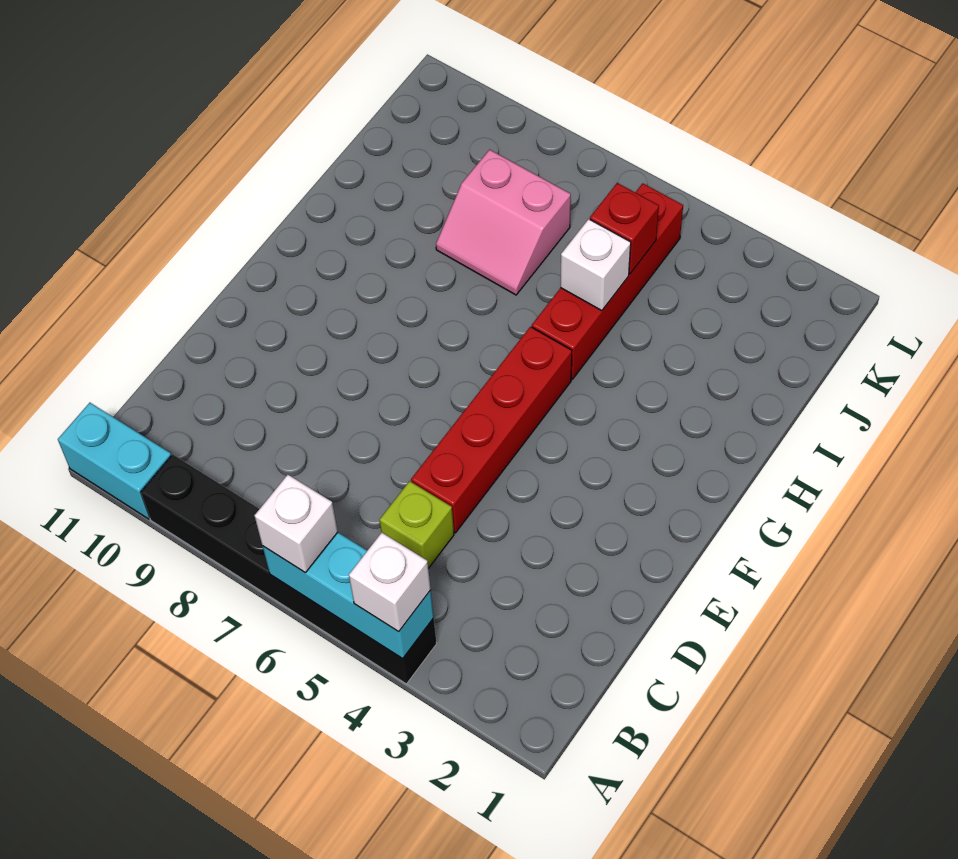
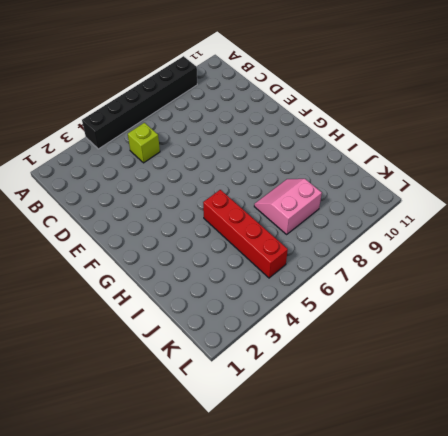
none -> cyan brick A10:A11 level 1
none -> red brick D5:G5 level 1

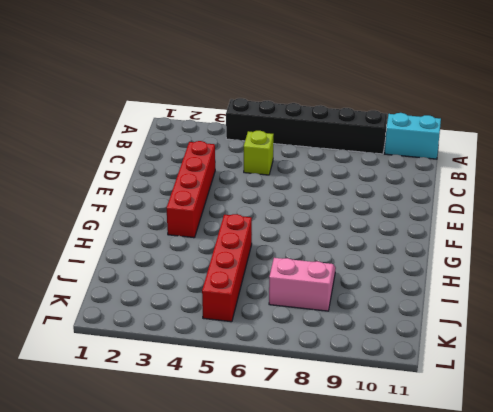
red brick D3:G3 level 1 -> red brick D5:G5 level 1
none -> cyan brick A4:A6 level 2
none -> white brick I5 level 2

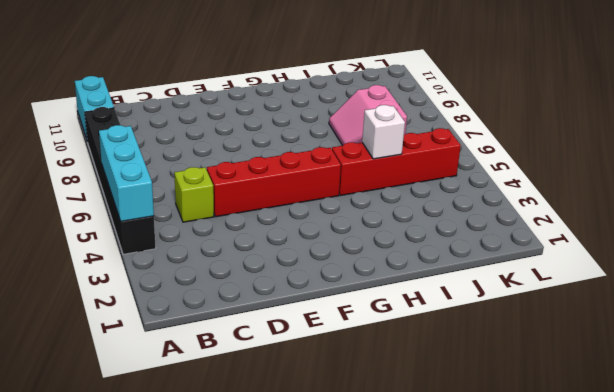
none -> red brick J5 level 2
none -> white brick A4 level 3

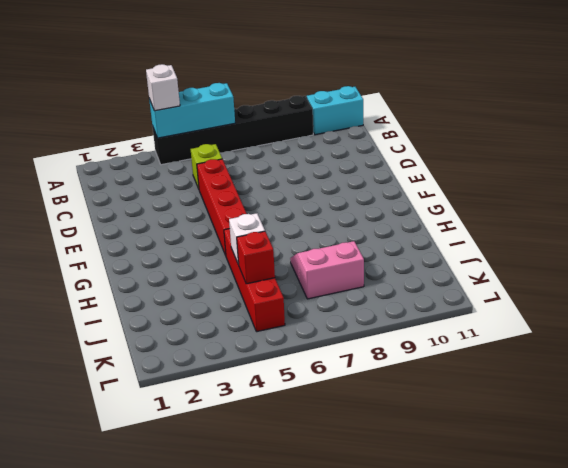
none -> white brick A6 level 3

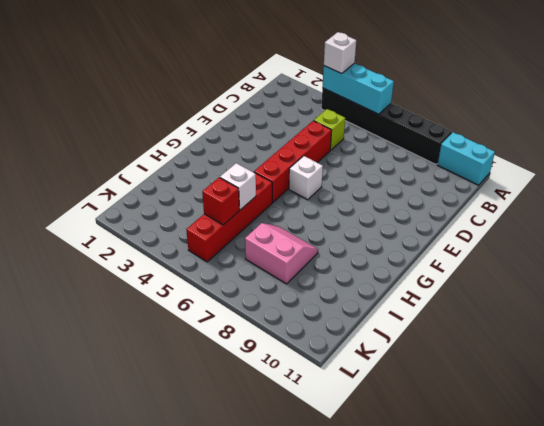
white brick F6 level 1 -> white brick A6 level 3

